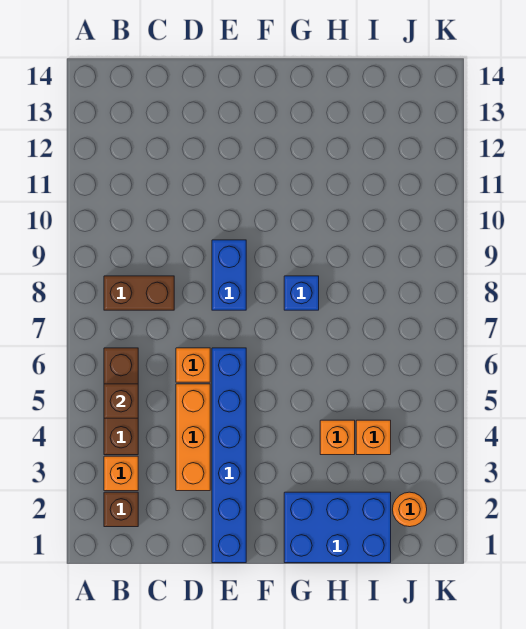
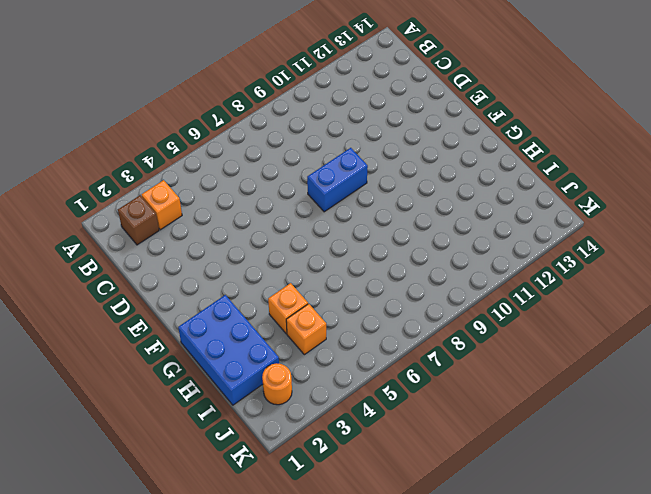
none -> brown brick B4:B6 level 1
none -> brown brick B8:C8 level 1
none -> orange brick D3:D5 level 1

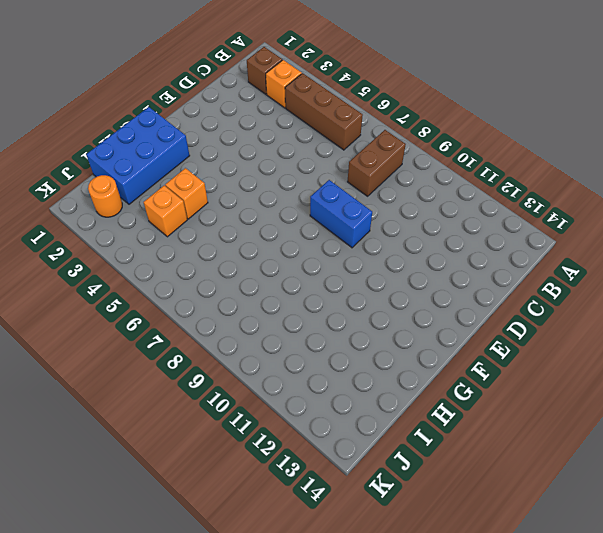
none -> orange brick D3:D5 level 1
none -> orange brick D6 level 1
none -> blue brick E1:E6 level 1

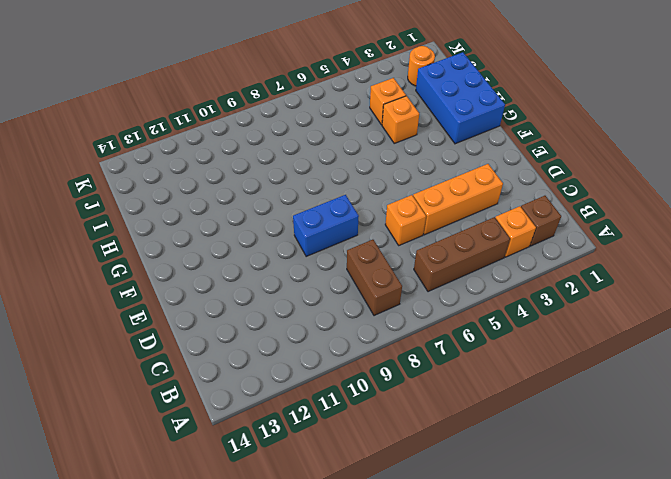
none -> blue brick E1:E6 level 1
none -> blue brick G8 level 1
none -> brown brick B5 level 2

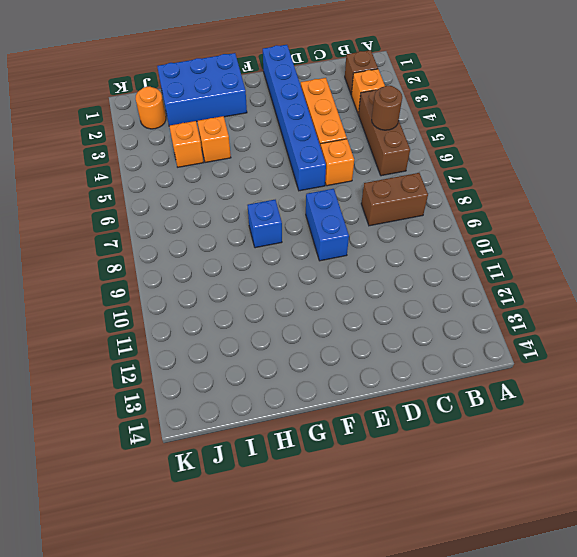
brown round brick B5 level 2 -> brown brick B5 level 2

